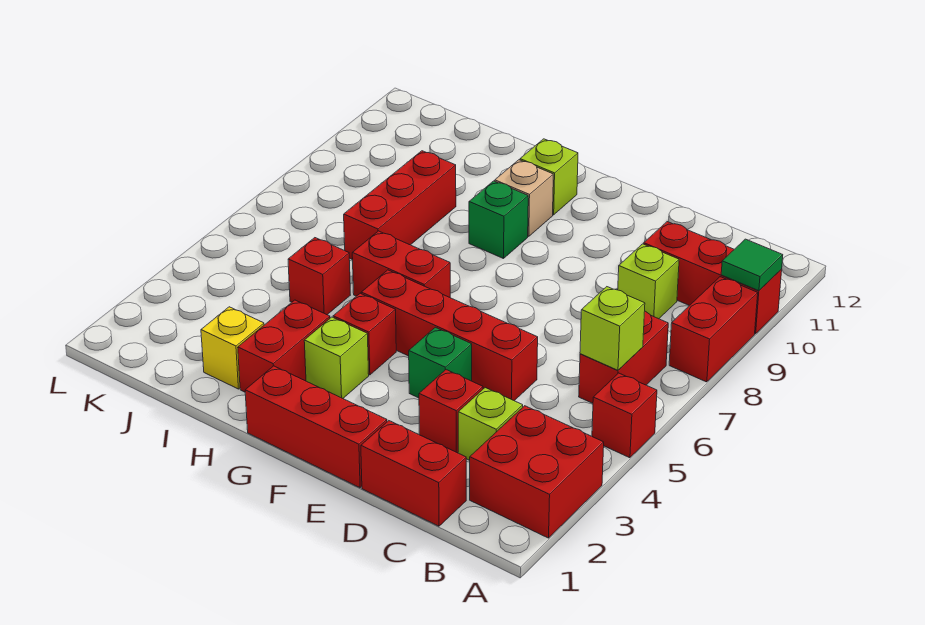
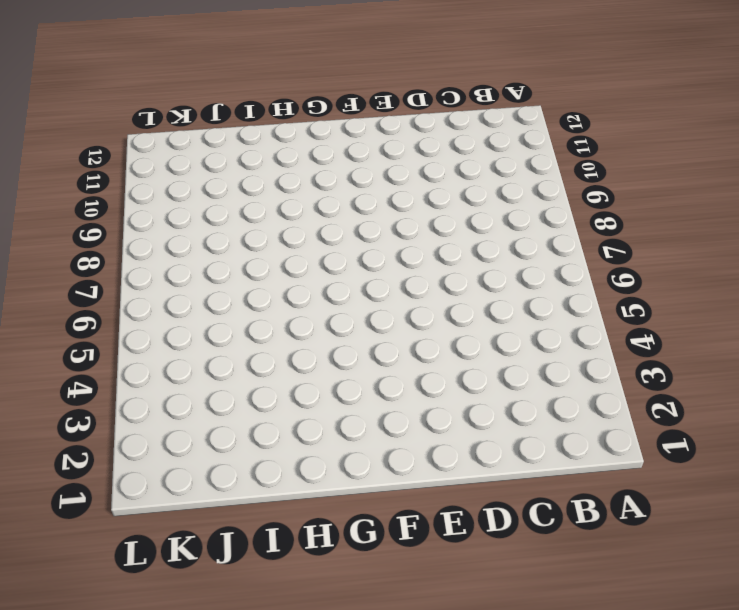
none -> red brick A2:B3 level 1
none -> red brick A5 level 1
none -> red brick A8:A9 level 1

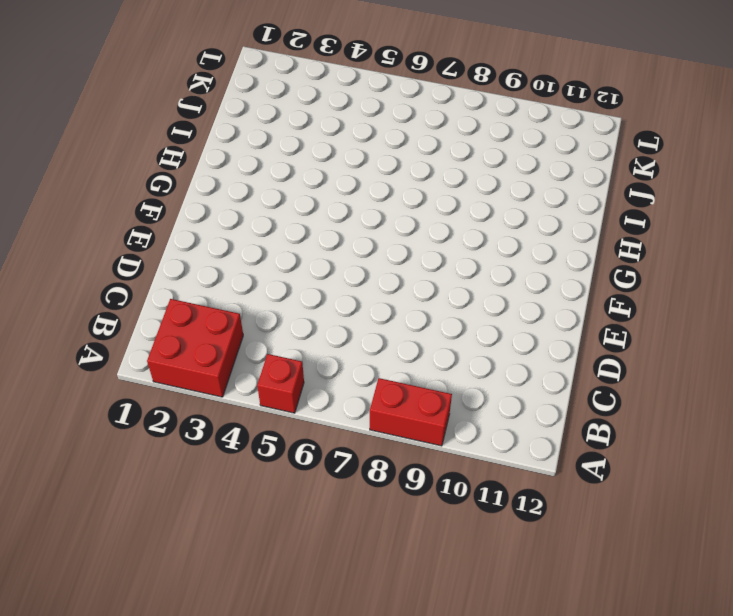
none -> red brick A10:C10 level 1
none -> red brick B6:B7 level 1
none -> red brick C1:D1 level 1

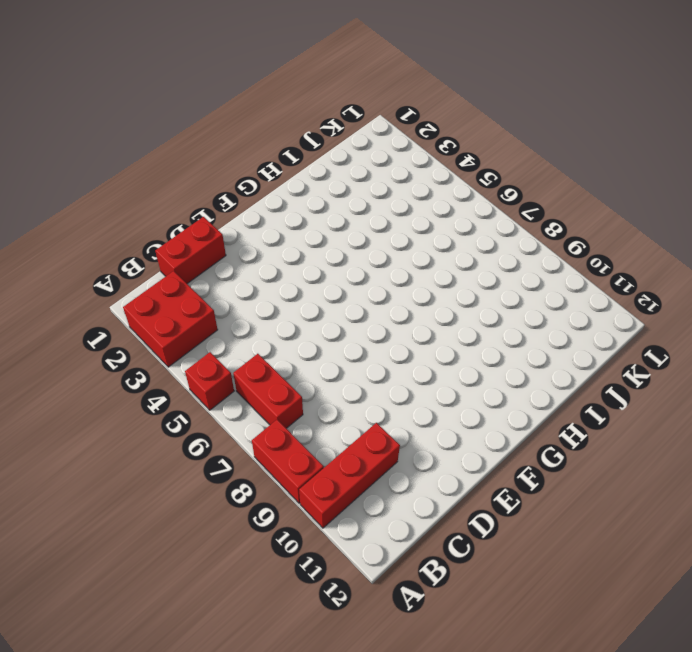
none -> lime brick C3 level 1
none -> lime brick C9 level 1
none -> red brick D3 level 1

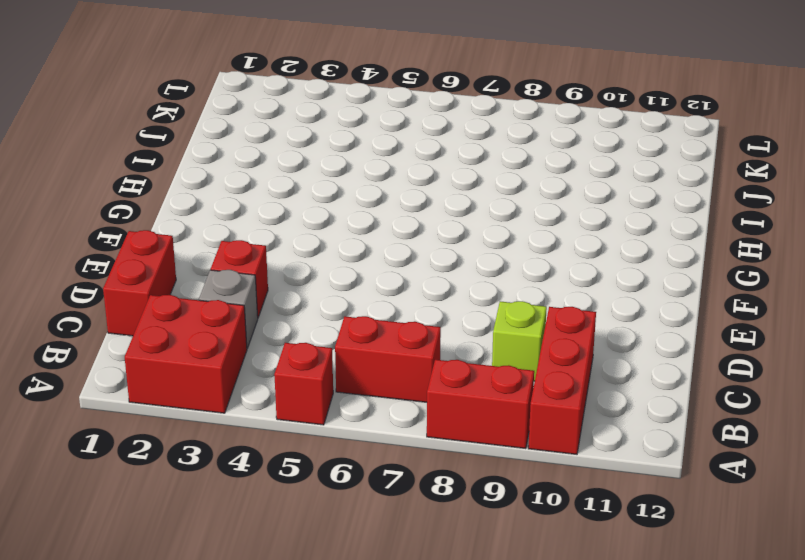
grey brick C3 level 1 -> lime brick C3 level 1
none -> red brick D5:G5 level 1
none -> red brick E1:G1 level 1
none -> green brick E4 level 1

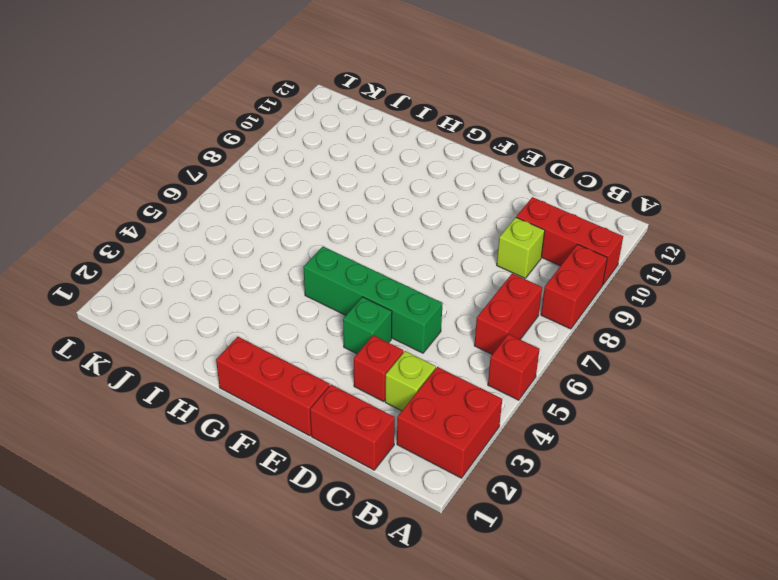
green brick D5:G5 level 1 -> red brick D5:G5 level 1
none -> lime brick G3 level 1
none -> red brick G4 level 1
none -> red brick G6:H6 level 1

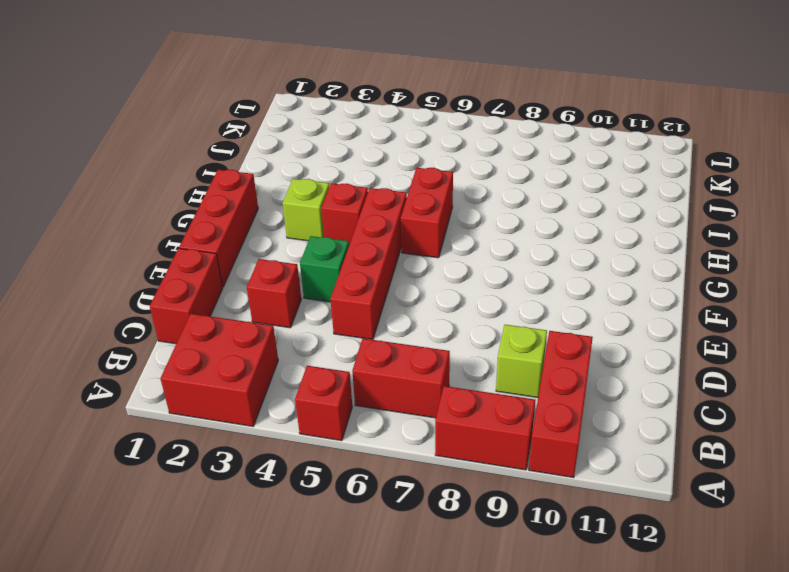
none -> lime brick C3 level 1
none -> green brick G9 level 1
none -> tan brick G10 level 1

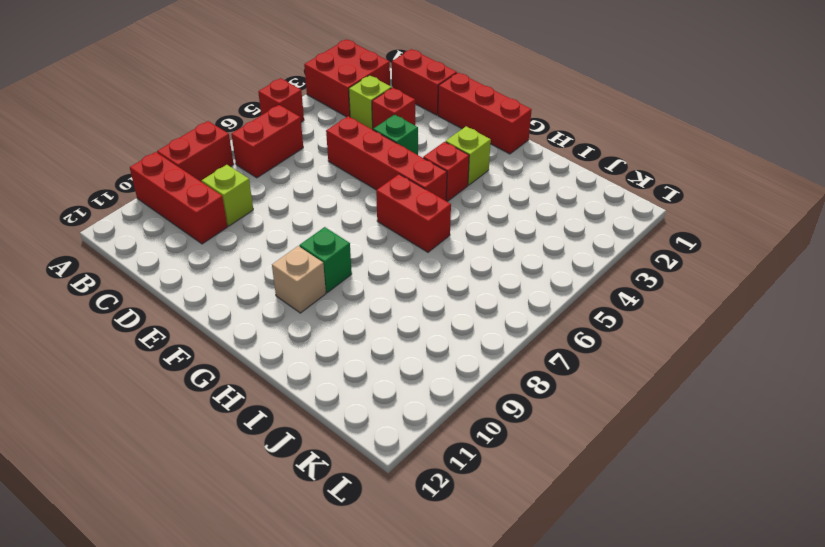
none -> lime brick G11 level 1
none -> red brick H2:H3 level 1
none -> yellow brick I2 level 1

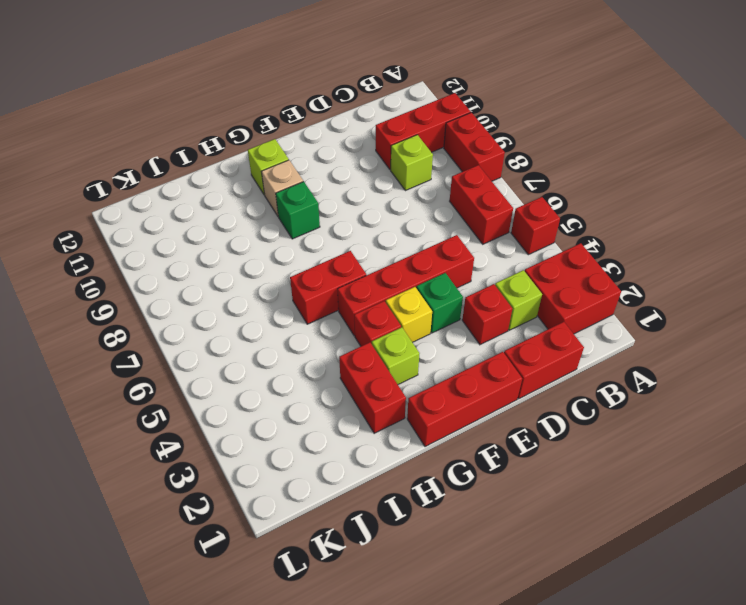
yellow brick F4 level 1 -> yellow brick I2 level 1
none -> red brick I5 level 1
none -> red brick I7:I9 level 1
none -> green tile A10 level 2

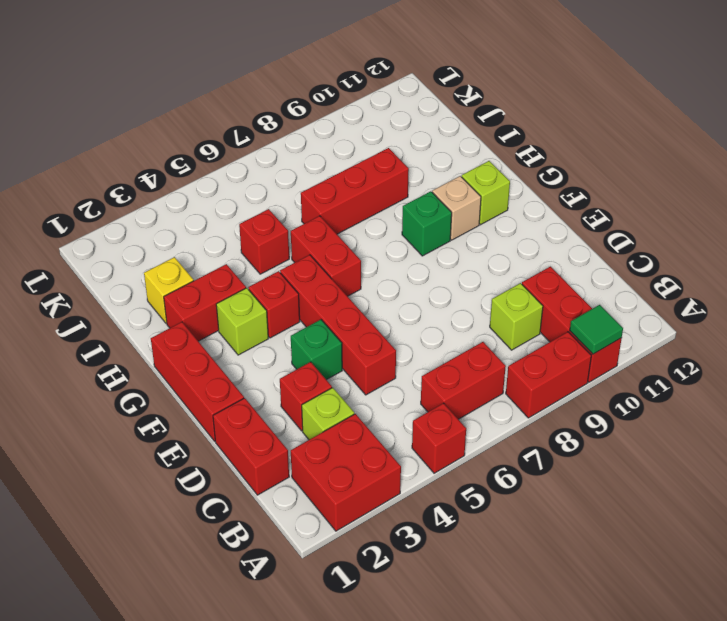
none -> lime brick B6 level 2

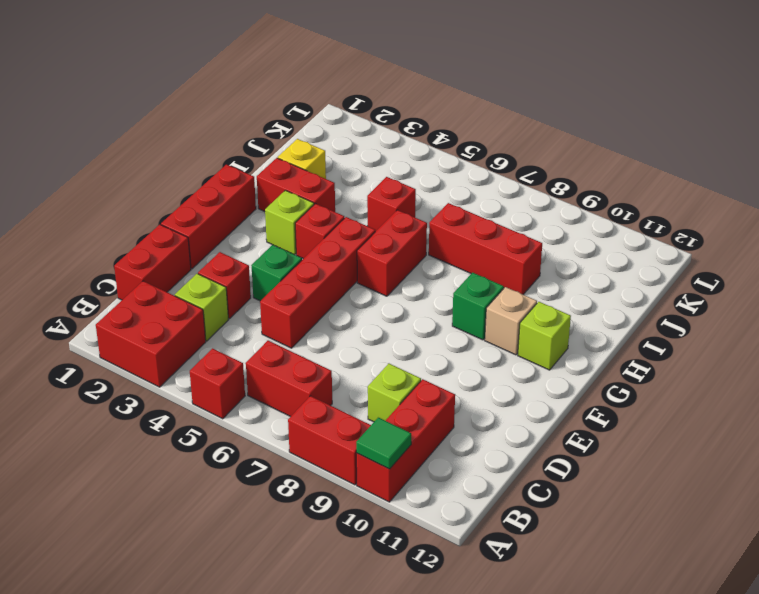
none -> lime brick B6 level 2

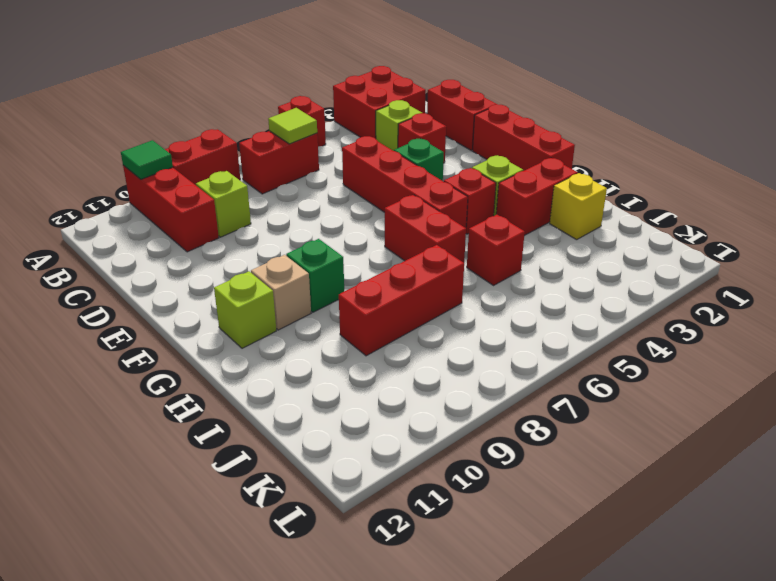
lime tile B6 level 2 -> lime brick B6 level 2

